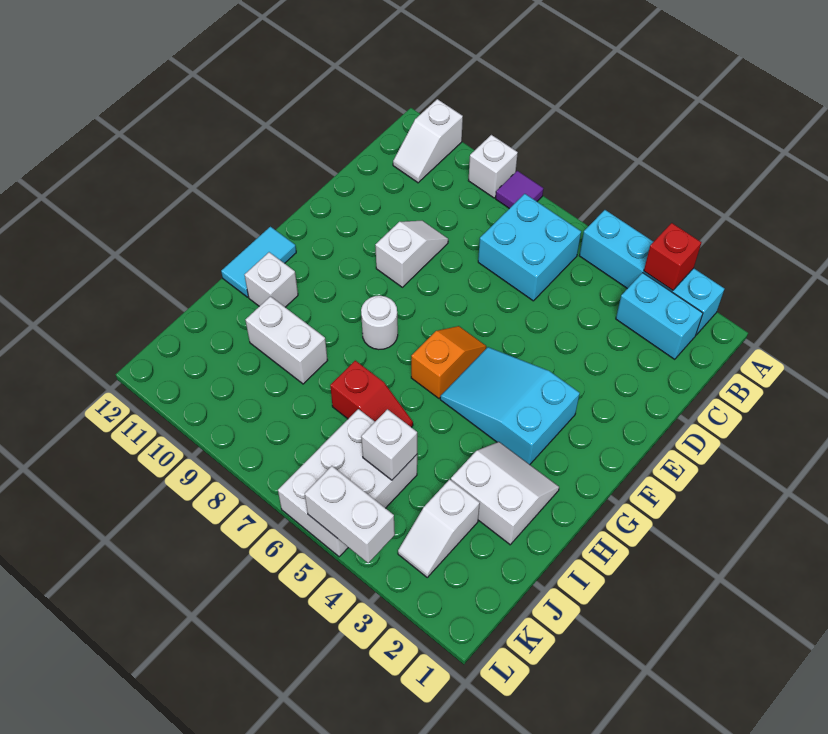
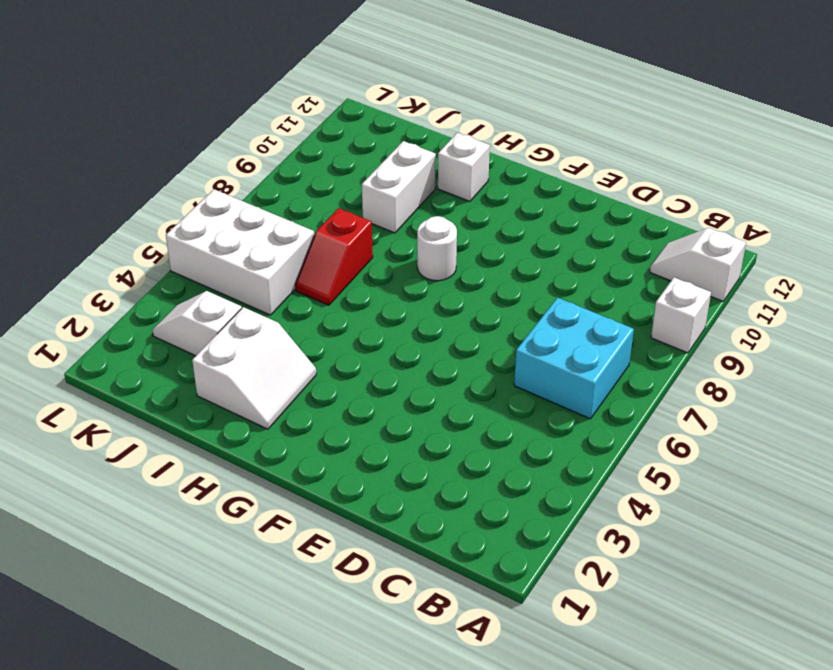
none -> cyan brick A2:A5 level 1
none -> purple tile A8 level 1
none -> cyan brick B2:B3 level 1

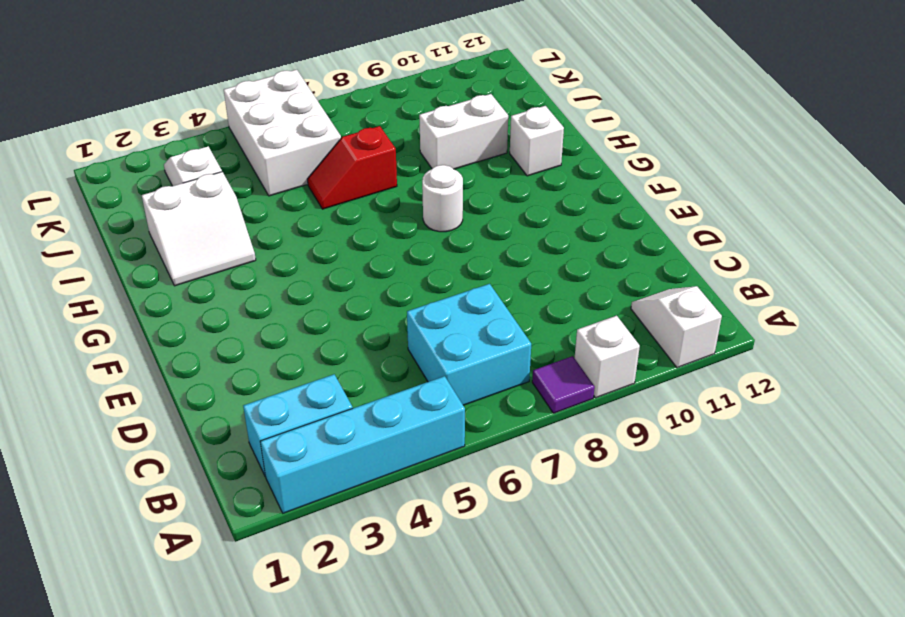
none -> white slope D9:E9 level 1 top E
none -> cyan slope F3:G5 level 1 top 3
none -> orange slope F6:G6 level 1 top G

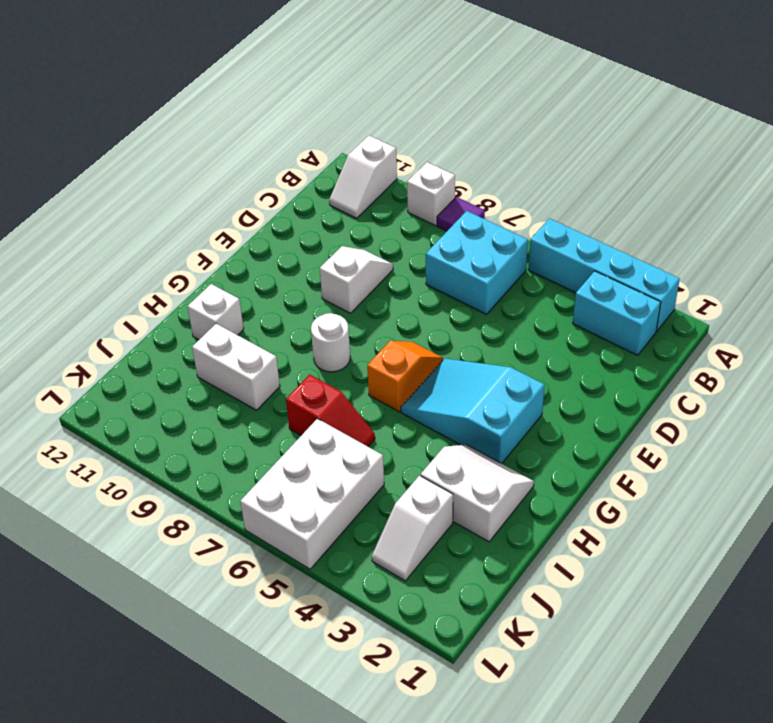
none -> cyan tile G12:H12 level 1
none -> red brick A3 level 2
none -> white brick J5 level 2

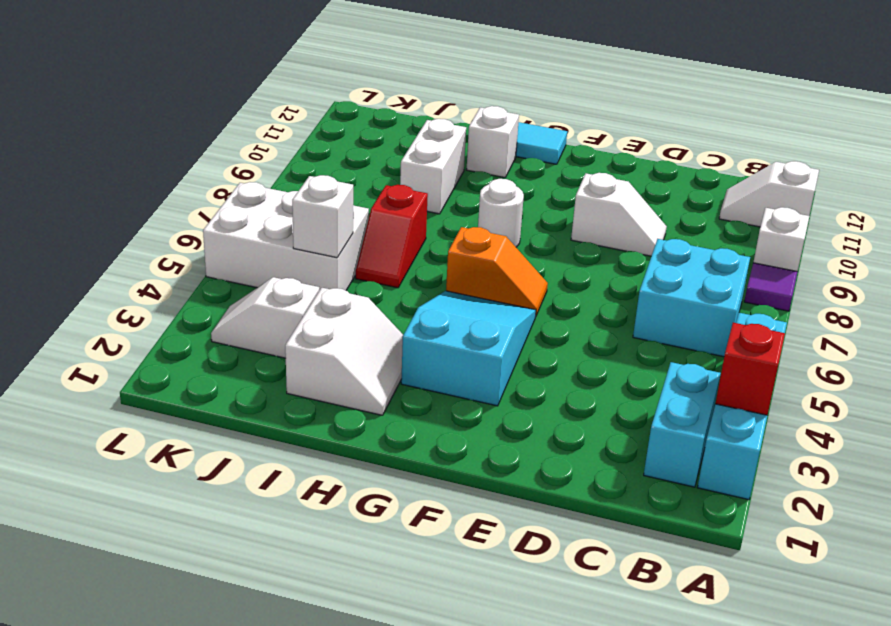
none -> white brick L4:L5 level 2

